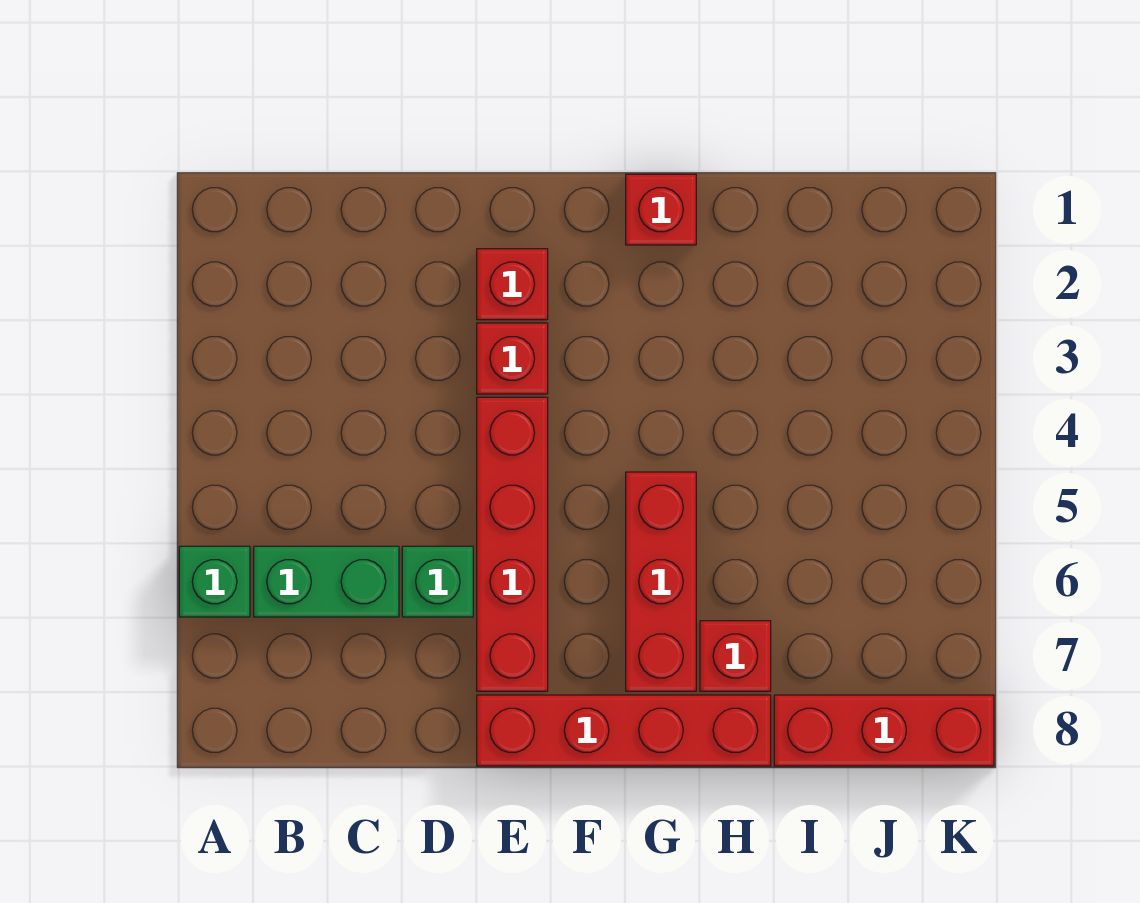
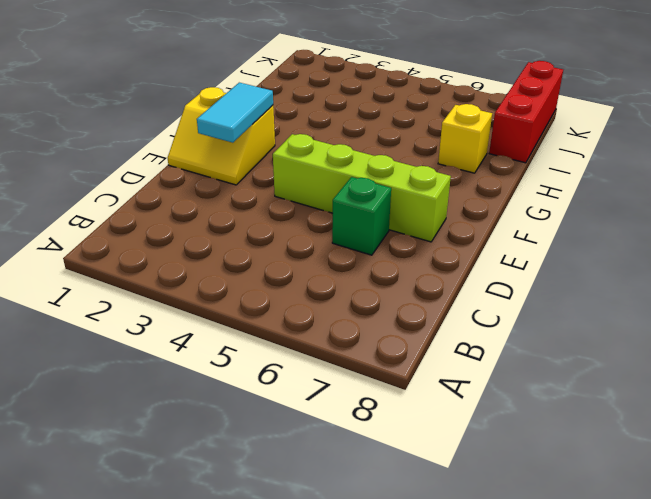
yellow slope E1:F2 level 1 top F -> red brick E2 level 1
cyan tile E2:F2 level 2 -> none
lime brick E4:E7 level 1 -> red brick E4:E7 level 1
yellow brick H7 level 1 -> red brick H7 level 1
none -> green brick A6 level 1
none -> green brick B6:C6 level 1

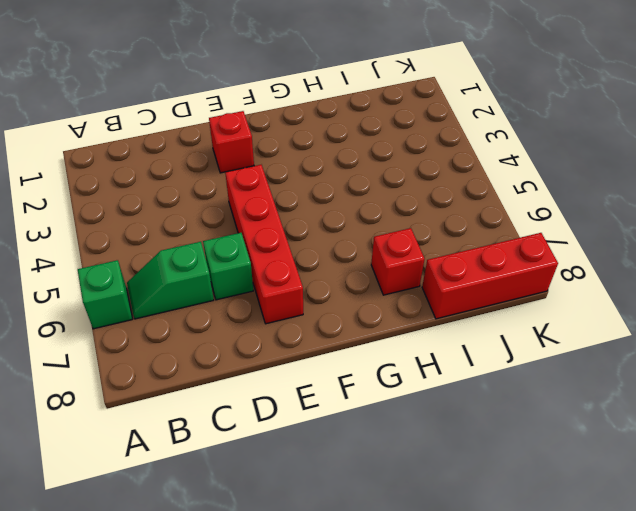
green slope B6:C6 level 1 top C -> green brick B6:C6 level 1
none -> red brick E3 level 1
none -> red brick E8:H8 level 1

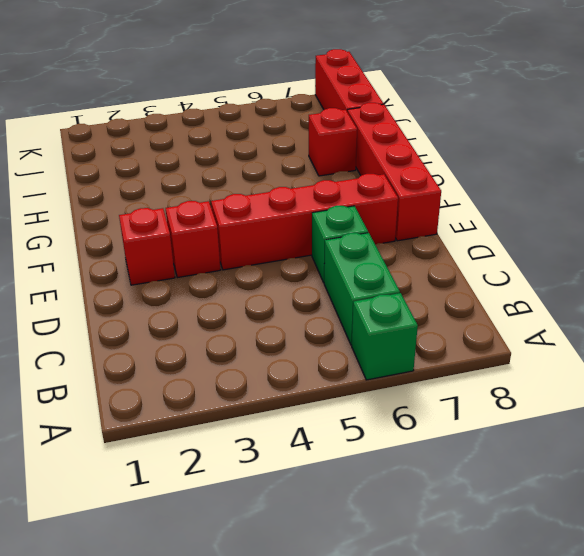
none -> red brick G1 level 1
none -> red brick G5:G7 level 1

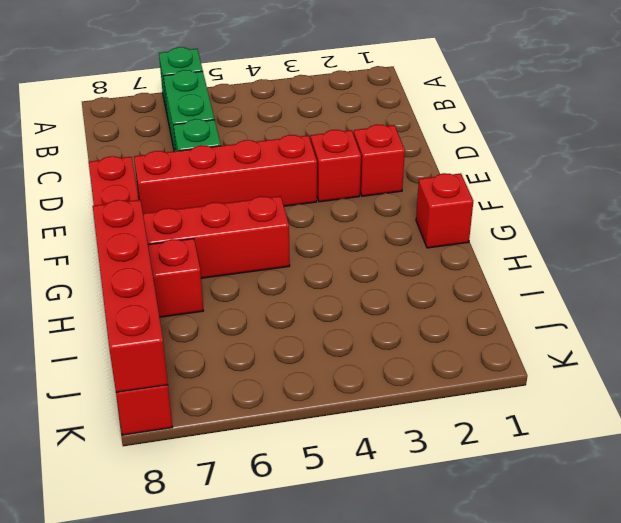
red brick H8:K8 level 2 -> none

